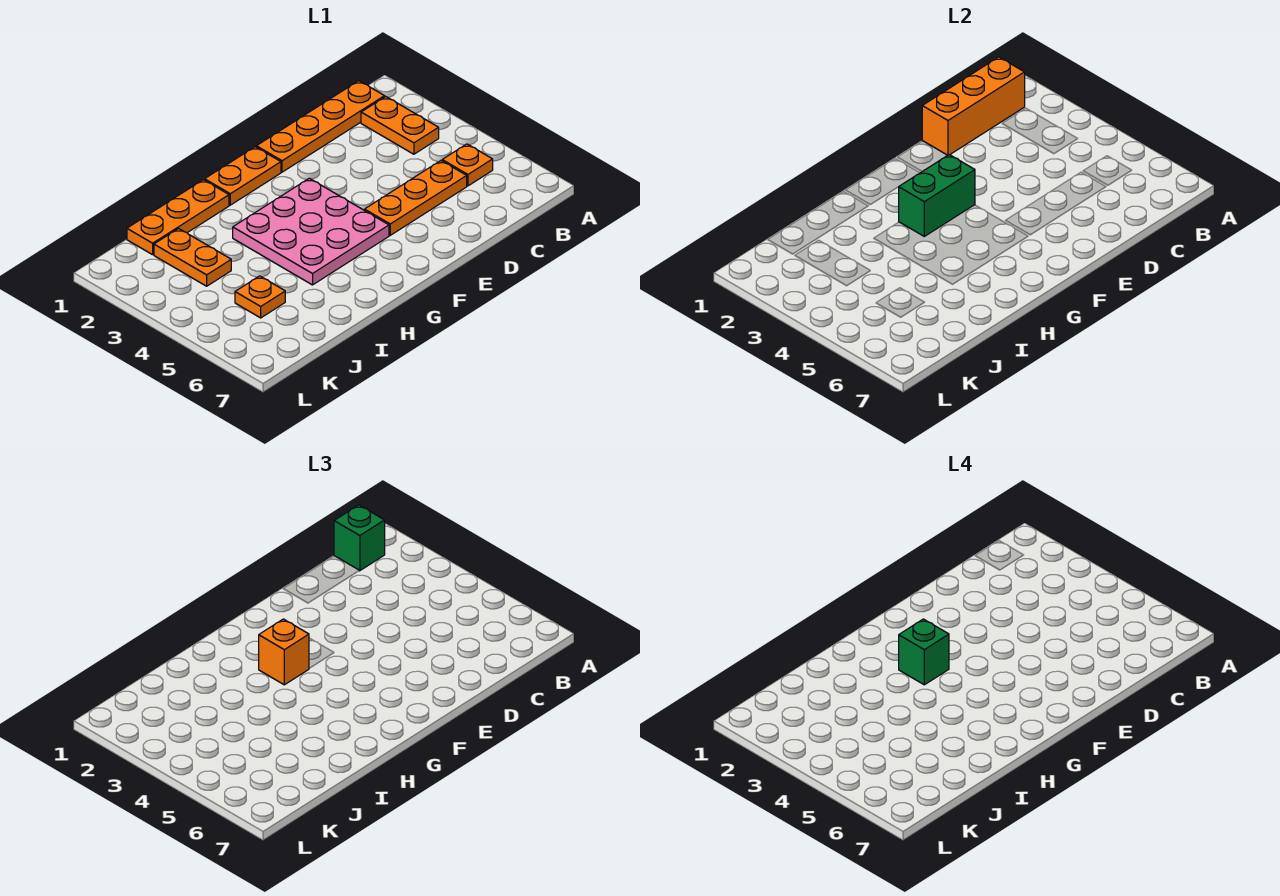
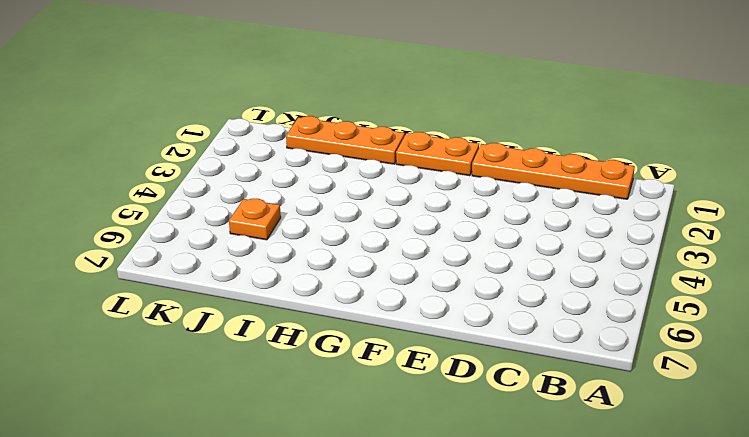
none -> orange plate B2:B3 level 1
none -> orange plate B5 level 1
none -> orange plate C5:E5 level 1

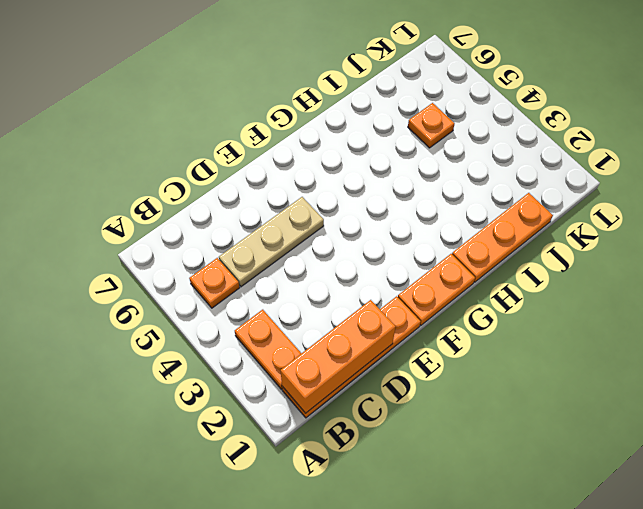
tan plate C5:E5 level 1 -> orange plate C5:E5 level 1
none -> pink plate F3:H5 level 1
none -> orange plate J2:J3 level 1
none -> green brick F3:G3 level 2

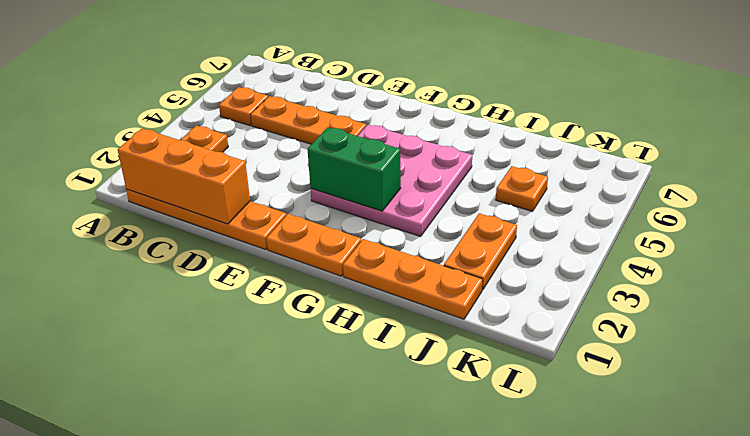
none -> green brick B1 level 3
none -> orange brick G3 level 3
none -> green brick G3 level 4

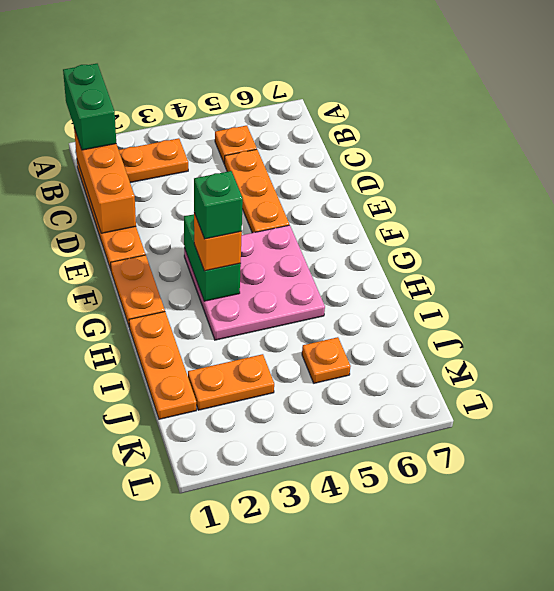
green brick A1:B1 level 3 -> green brick B1 level 3

